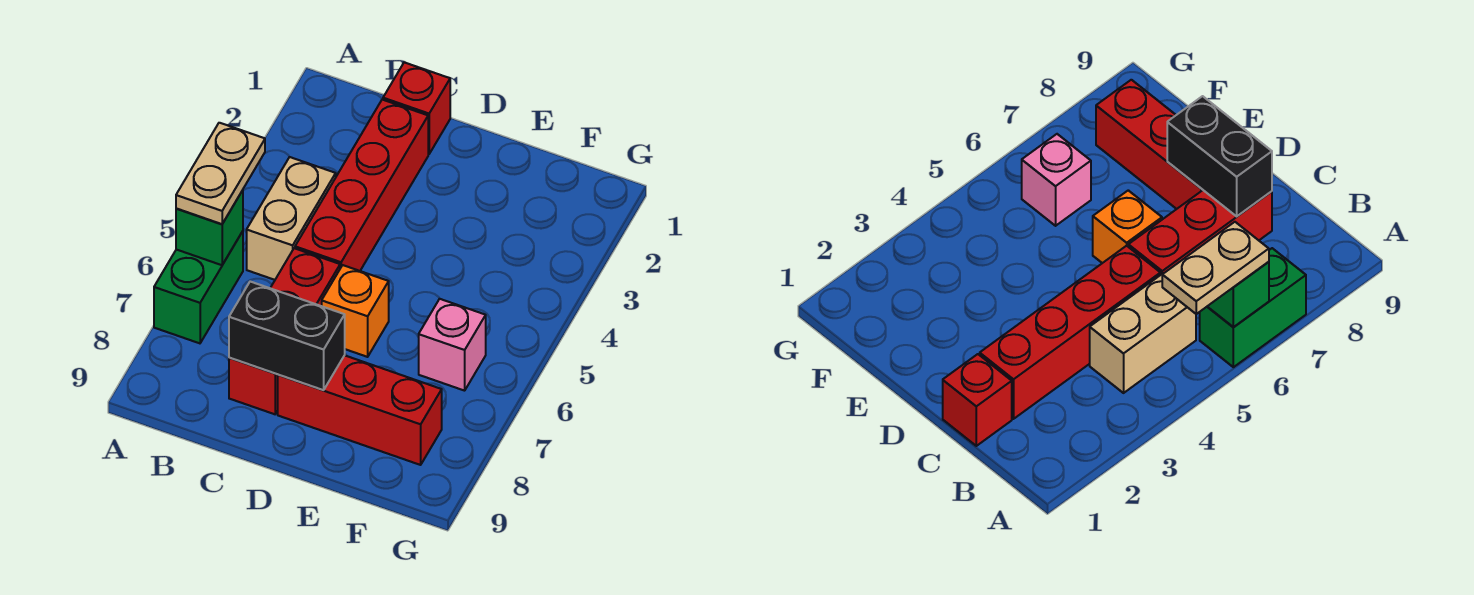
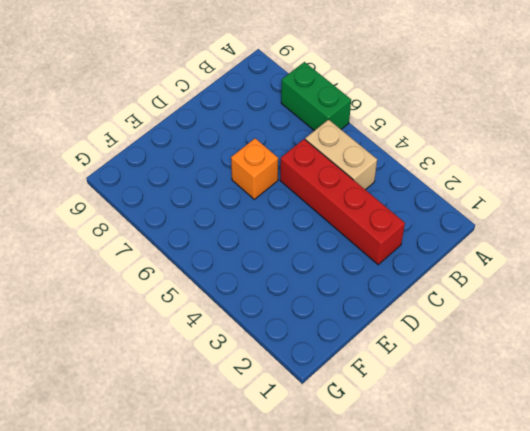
none -> red brick C1 level 1
none -> red brick C6:C8 level 1

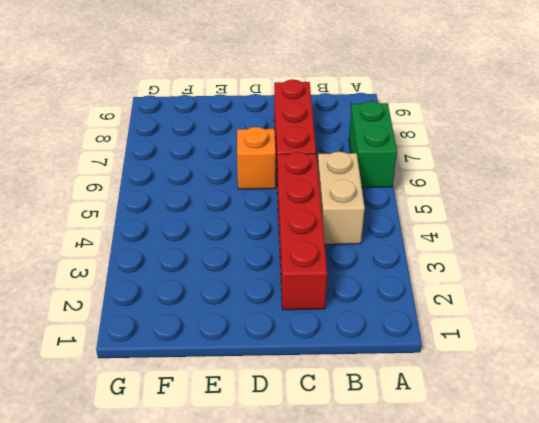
none -> red brick C1 level 1
none -> red brick D8:F8 level 1

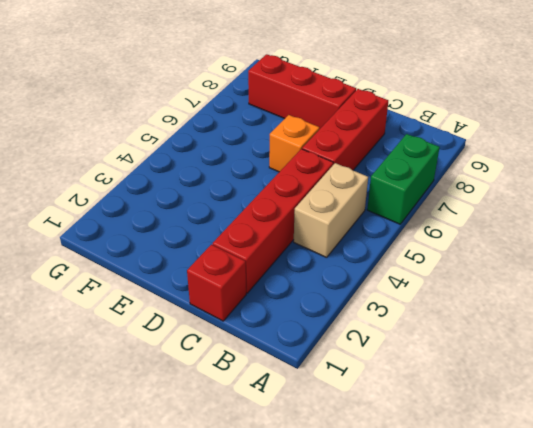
none -> pink brick F6 level 1
none -> green brick A6 level 2

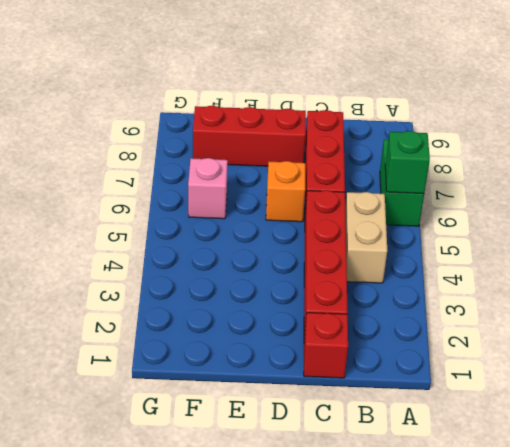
none -> black brick C8:D8 level 2
none -> tan plate A5:A6 level 3

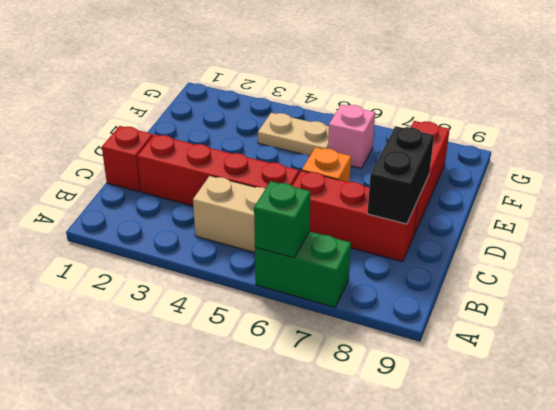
tan plate F4:F5 level 1 -> tan plate A5:A6 level 3

